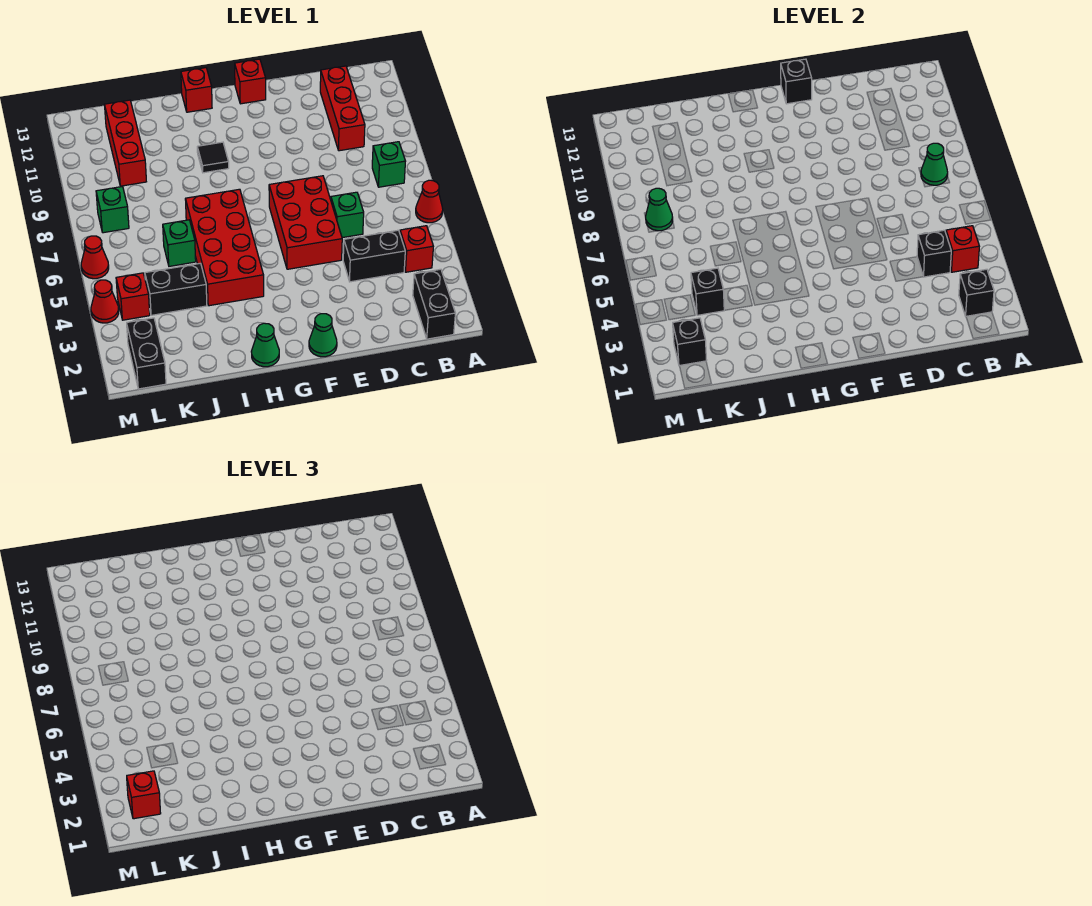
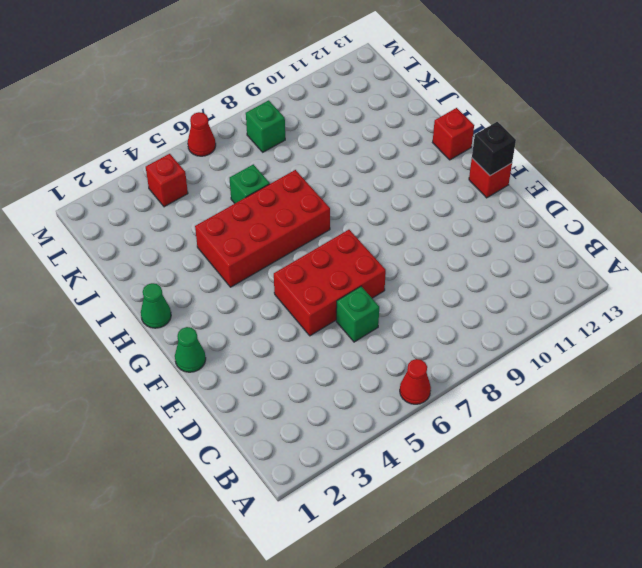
none -> black brick B1:B2 level 1
none -> red brick B4 level 1
none -> green brick B8 level 1
none -> black brick C4:D4 level 1

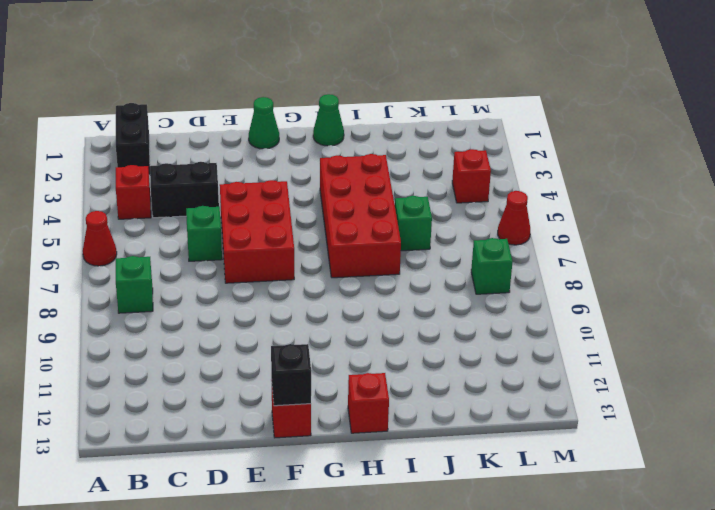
none -> red brick C10:C12 level 1
none -> black tile H10 level 1
none -> black brick J4:K4 level 1
none -> red brick K10:K12 level 1

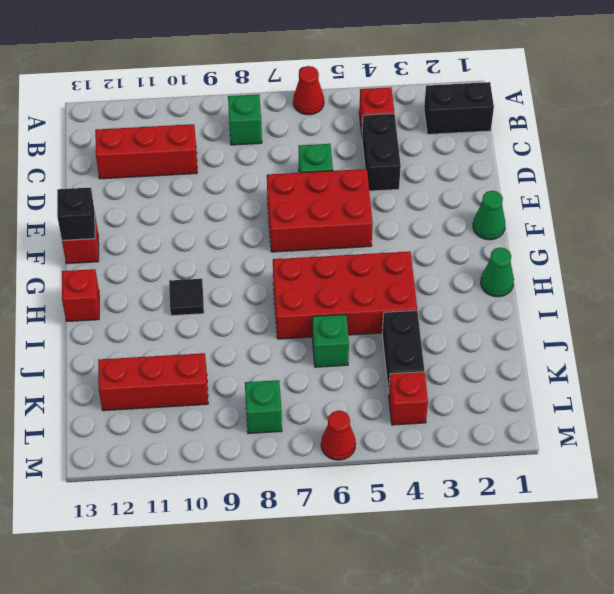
none -> black brick L1:L2 level 1
none -> red cone M4 level 1
none -> black brick B2 level 2
none -> red brick B4 level 2

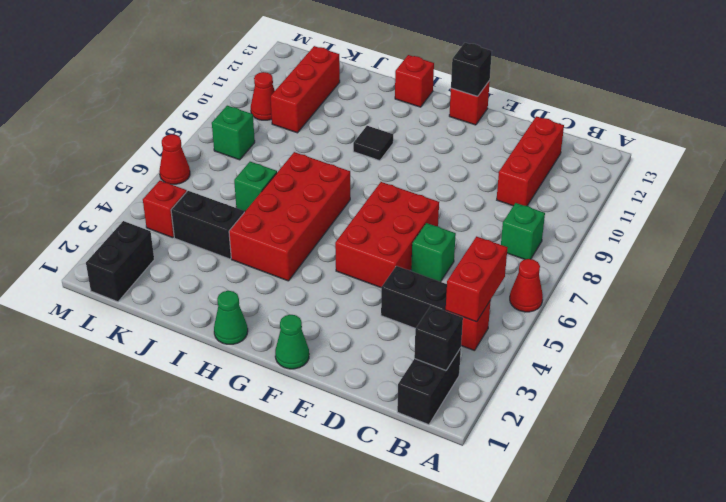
red brick B4:B5 level 2 -> red brick B4 level 2
red cone L10 level 1 -> red cone M4 level 1
none -> green cone B8 level 2
none -> black brick C4 level 2
none -> black brick K4 level 2
none -> black brick L2 level 2

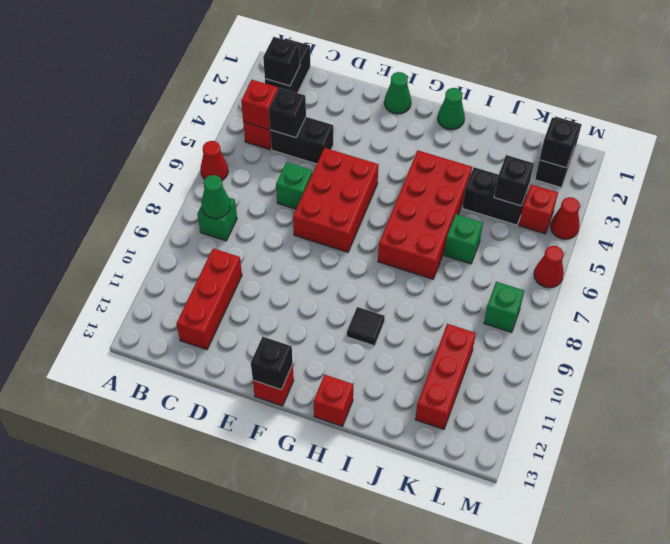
none -> green cone L8 level 2
none -> red brick L2 level 3

